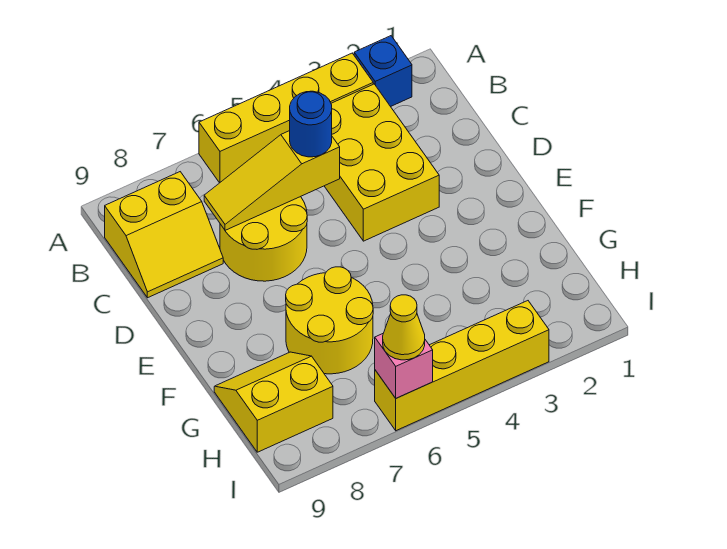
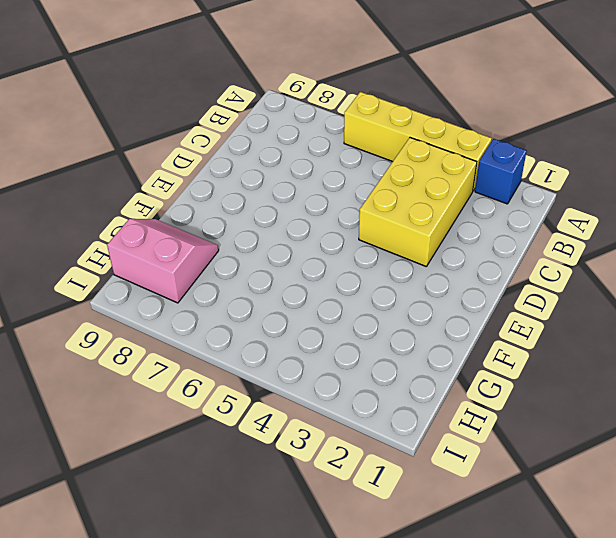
pink slope G8:H9 level 1 top H -> yellow slope G8:H9 level 1 top H
none -> yellow slope B8:C9 level 1 top B
none -> yellow round brick C6:D7 level 1
none -> yellow round brick F6:G7 level 1

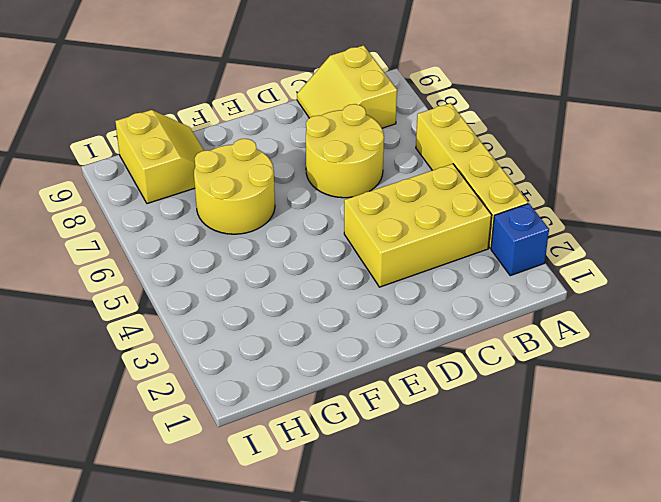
none -> yellow brick I3:I6 level 1
none -> yellow slope C5:C7 level 2 top 5
none -> pink brick I6 level 2

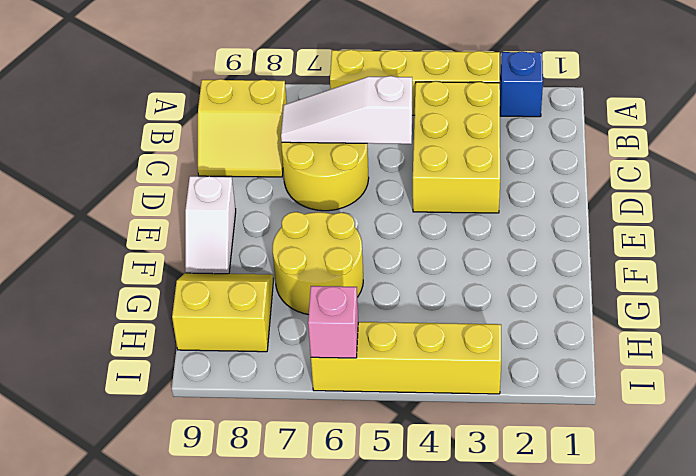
white slope C5:C7 level 2 top 5 -> yellow slope C5:C7 level 2 top 5
white slope E9:F9 level 1 top E -> none
none -> blue round brick C5 level 3
none -> yellow cone I6 level 3

